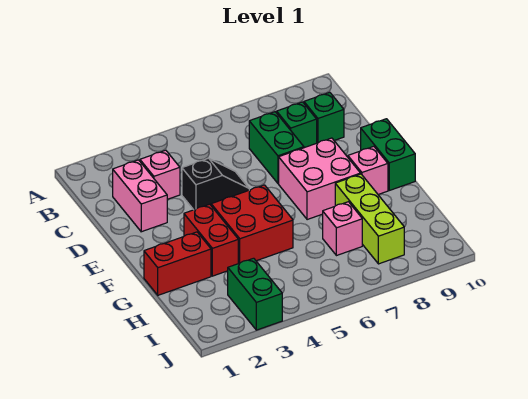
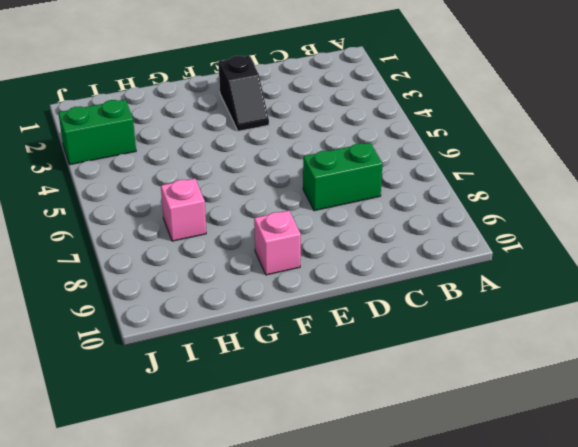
black slope E2:E3 level 1 top 2 -> black slope D4:D5 level 1 top 4
none -> pink brick C2:D2 level 1
none -> pink brick C3 level 1
none -> green brick C8 level 1

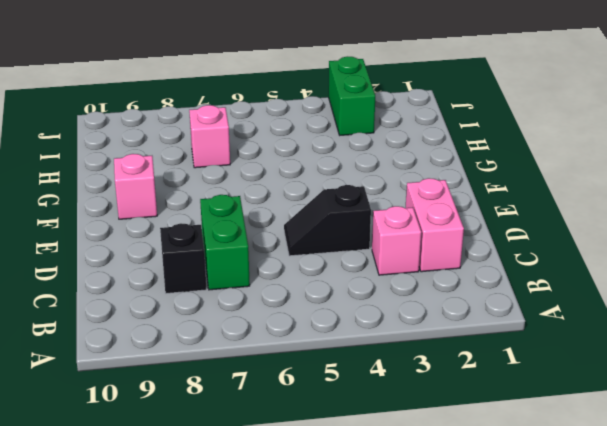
black brick C8 level 1 -> green brick C8 level 1
none -> green brick C9 level 1
none -> pink brick E7:F8 level 1
none -> green brick E10:F10 level 1

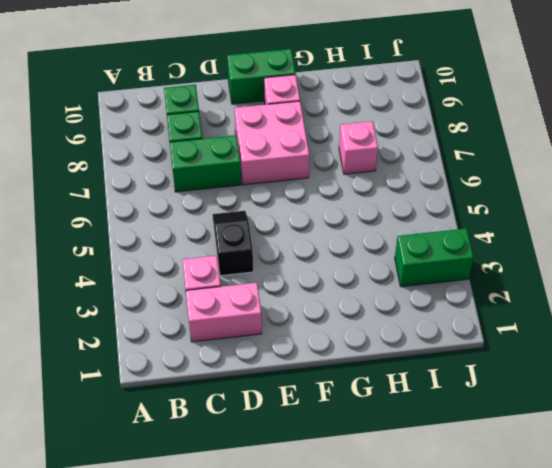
none -> red brick F3:G3 level 1
none -> red brick F4:G5 level 1
none -> red brick G1:G2 level 1

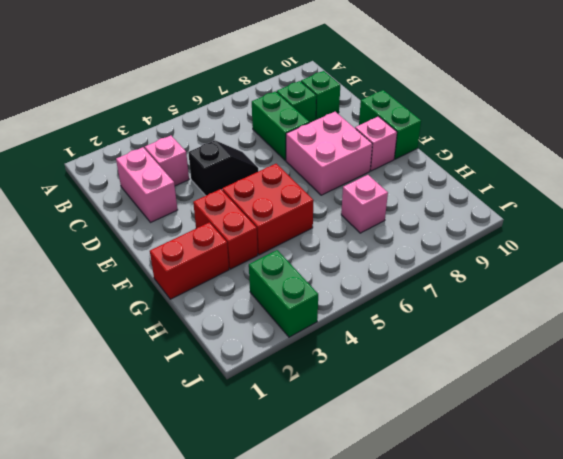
none -> lime brick G8:I8 level 1

